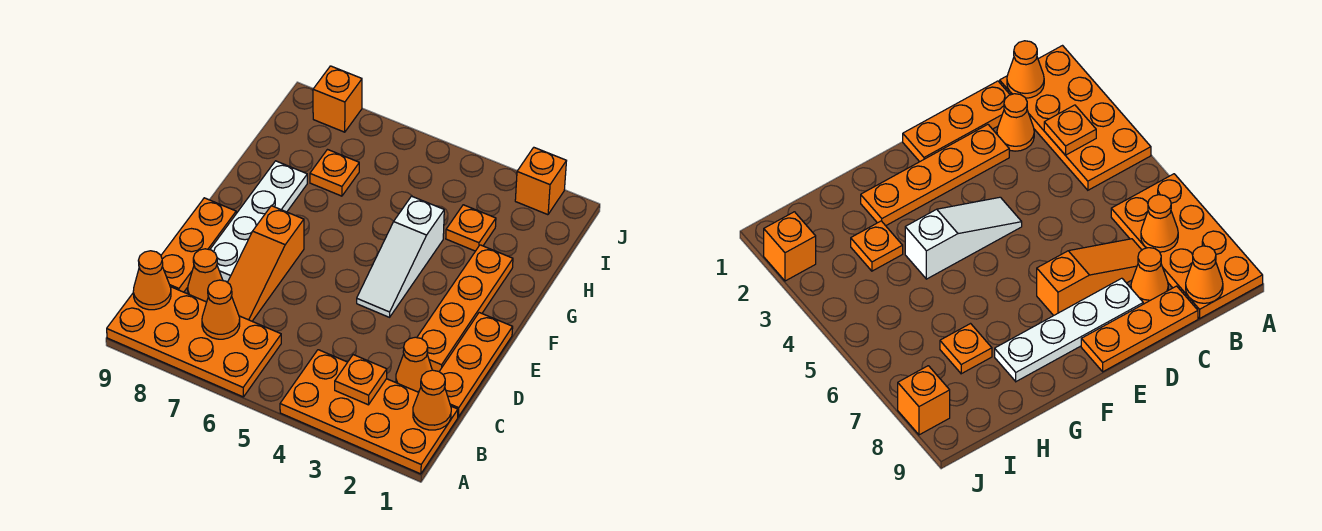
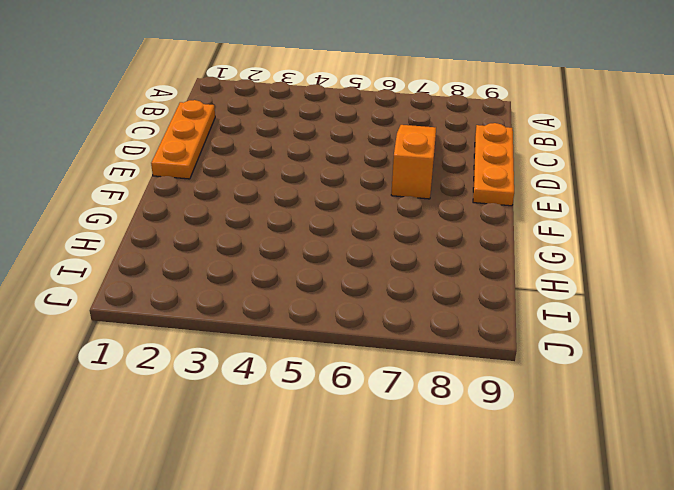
none -> orange plate A1:B4 level 1
none -> orange plate A6:B9 level 1
none -> orange cone C2 level 1

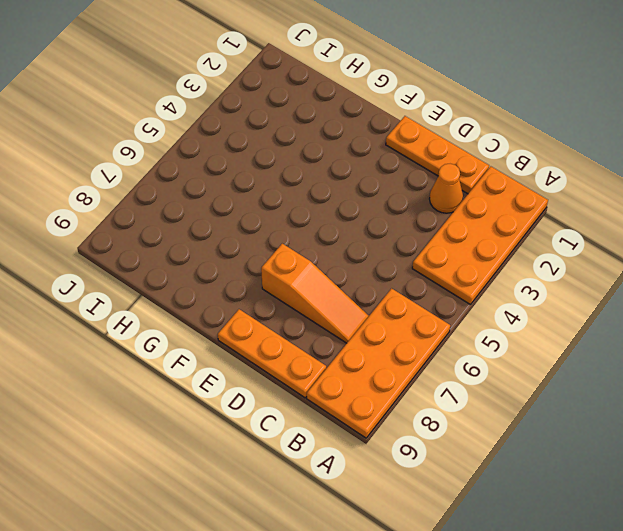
none -> orange cone C8 level 1
none -> orange plate D2:G2 level 1
none -> white plate D8:G8 level 1

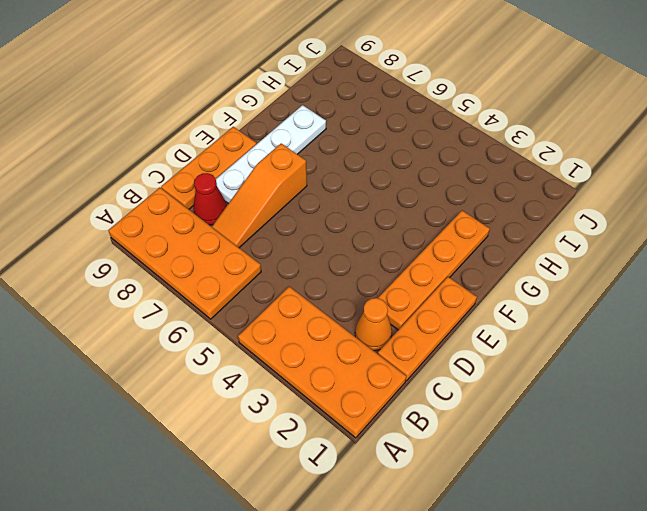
red cone C8 level 1 -> orange cone C8 level 1
none -> white slope E4:G4 level 1 top G
none -> orange plate H3 level 1
none -> orange plate H7 level 1

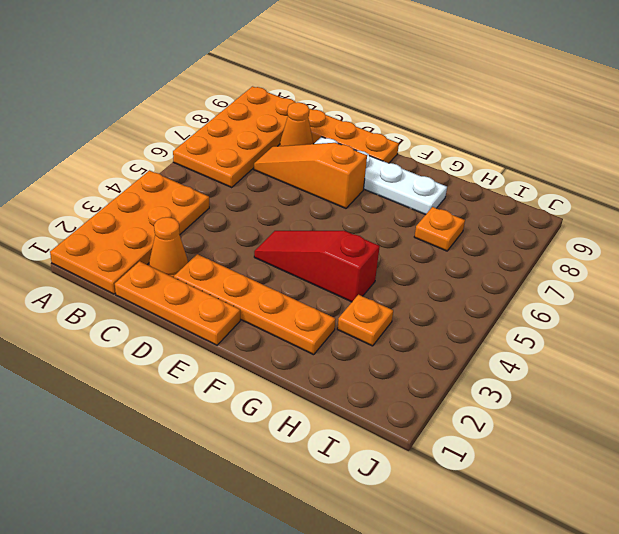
red slope E4:G4 level 1 top G -> white slope E4:G4 level 1 top G
none -> orange brick J2 level 1
none -> orange brick J8 level 1
none -> orange cone B1 level 2

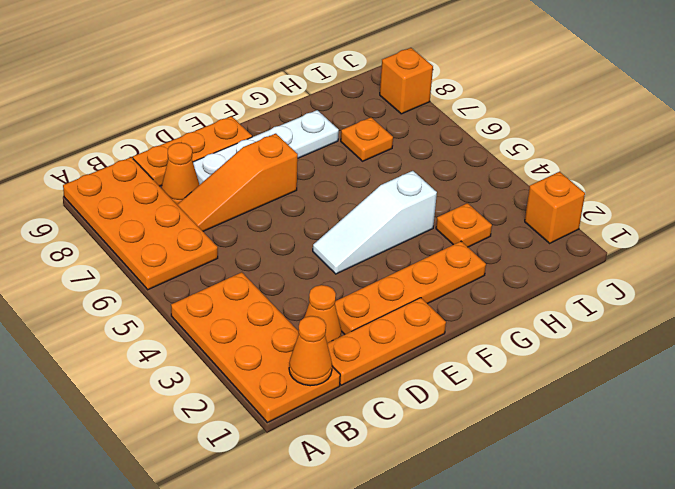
none -> orange plate B3 level 2
none -> orange cone B7 level 2
none -> orange cone B9 level 2

